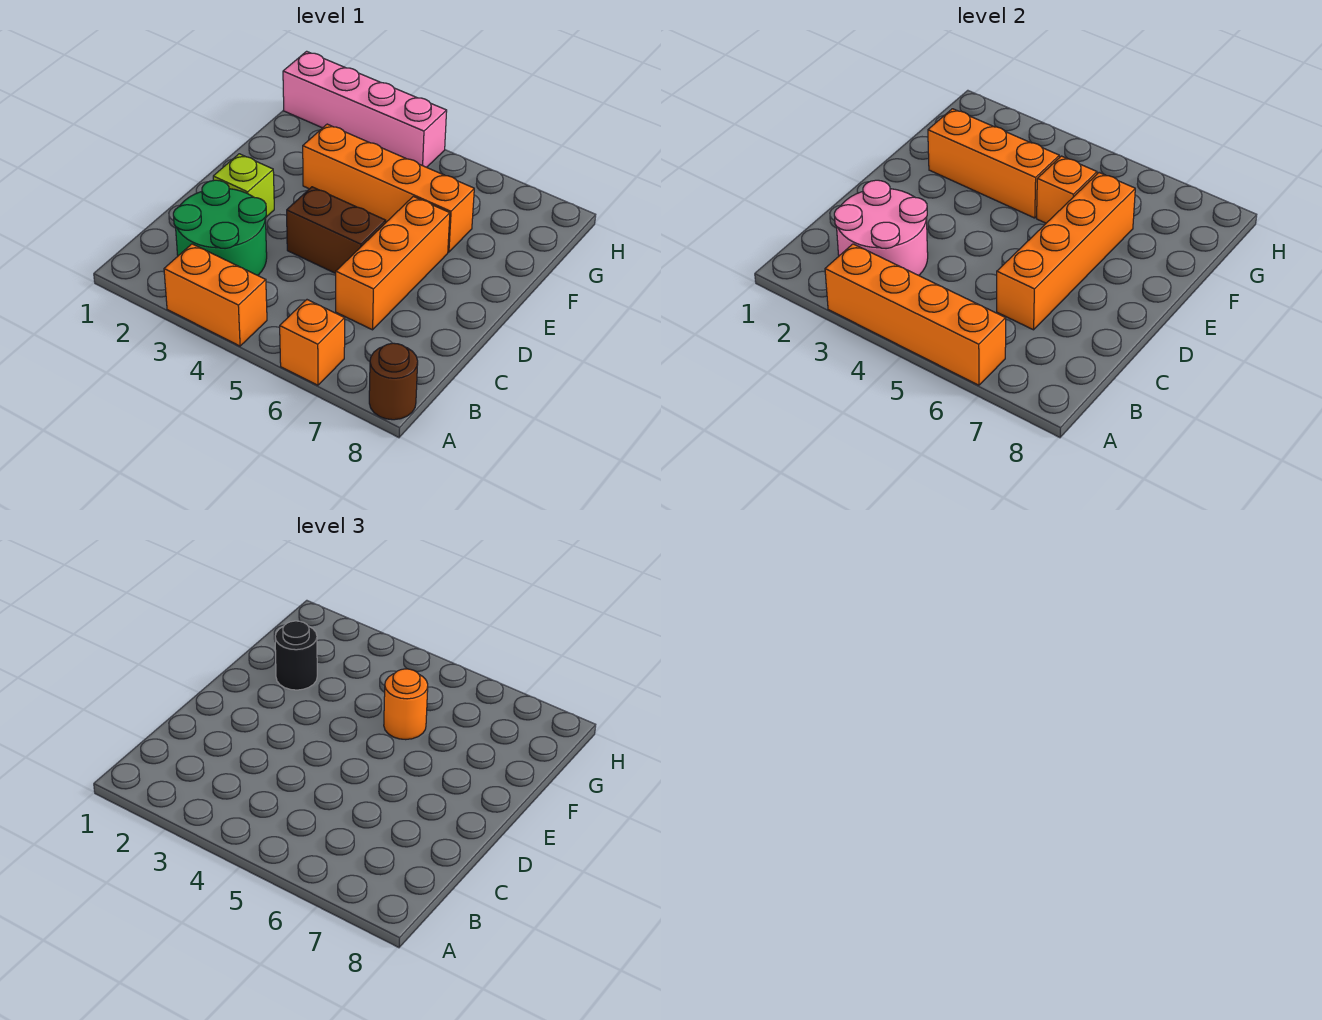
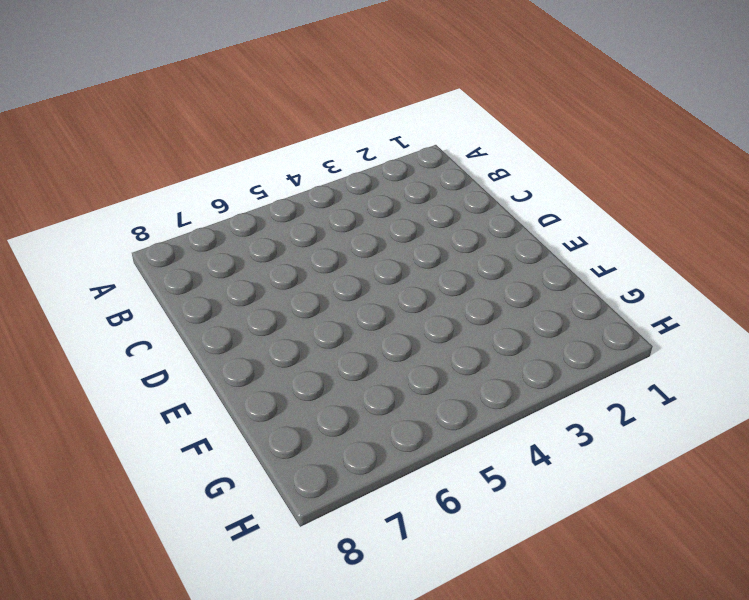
none -> orange brick A3:A4 level 1
none -> orange brick A6 level 1
none -> brown round brick A8 level 1

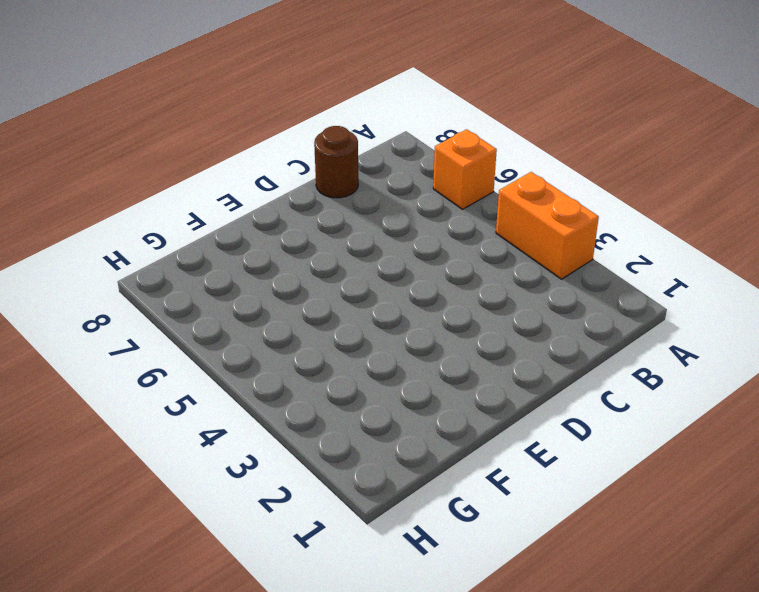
brown round brick C8 level 1 -> brown round brick A8 level 1
none -> green round brick B2:C3 level 1
none -> orange brick C6:E6 level 1
none -> lime brick D2 level 1

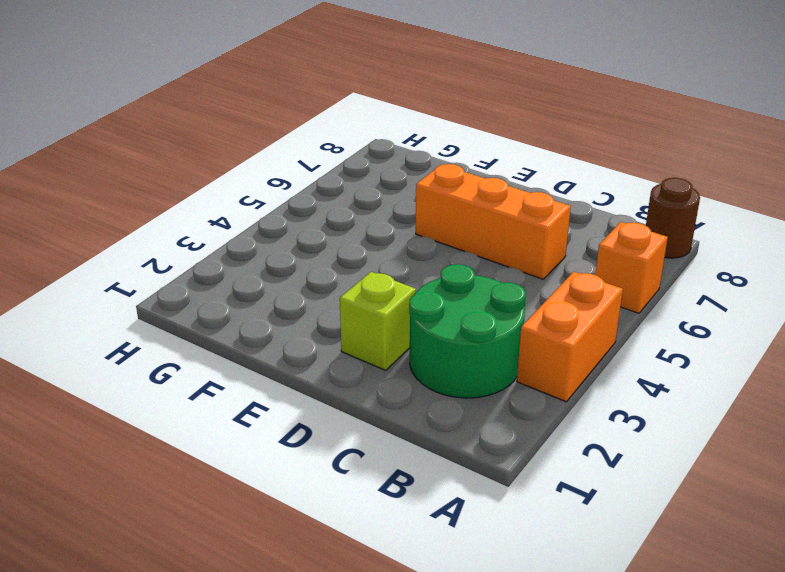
none -> brown brick D4:D5 level 1
none -> orange brick F3:F6 level 1
none -> pink brick H1:H4 level 1

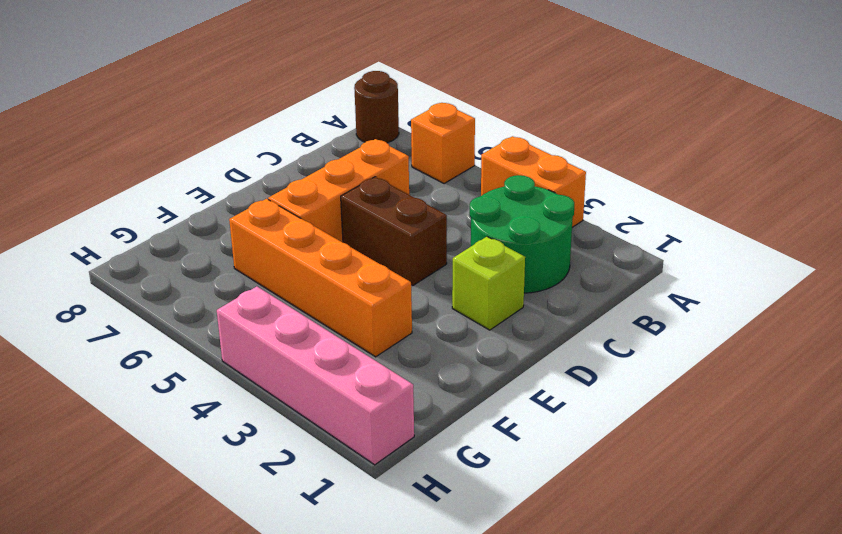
none -> orange brick A3:A6 level 2
none -> pink round brick B2:C3 level 2
none -> orange brick C6:F6 level 2

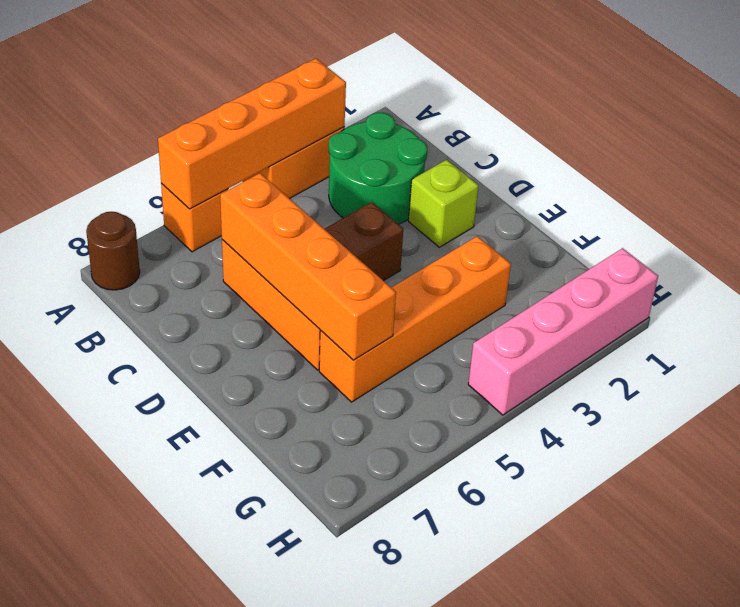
none -> pink round brick B2:C3 level 2
none -> orange brick F2:F4 level 2
none -> orange brick F5 level 2

